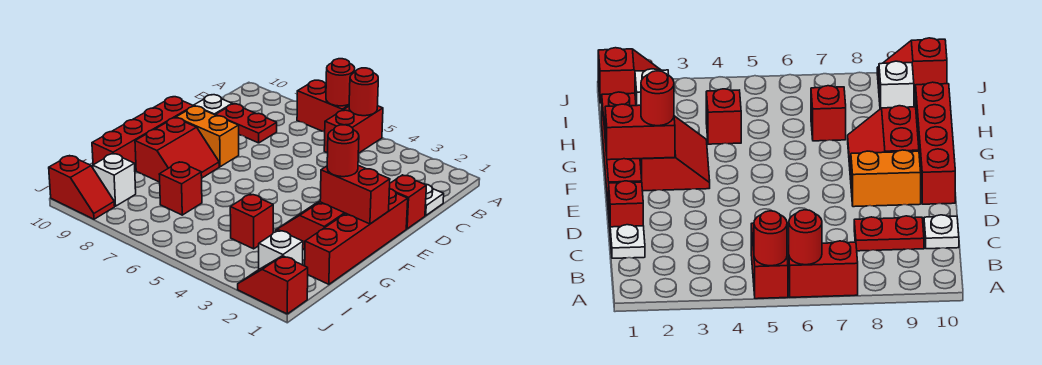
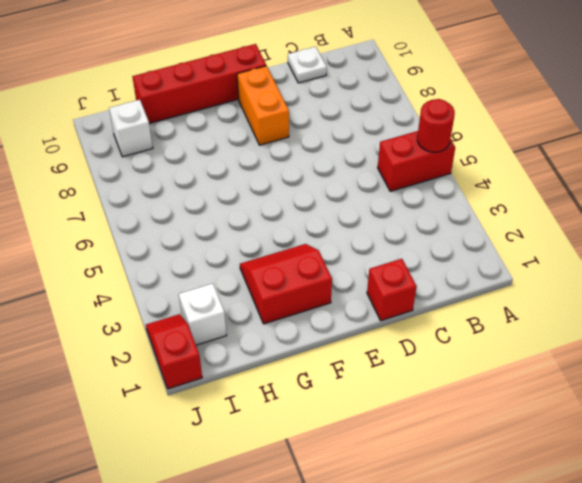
none -> red brick A6:A7 level 1
none -> white plate C1 level 1
none -> red plate C8:C9 level 1

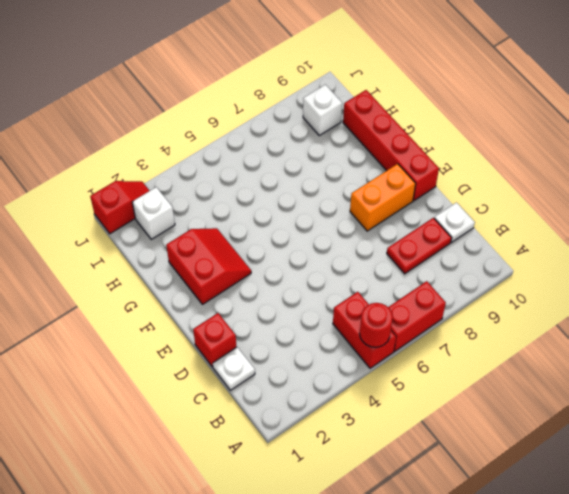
none -> red brick E1:H1 level 1
none -> red slope F8:G9 level 1 top 9
none -> red brick H4 level 1

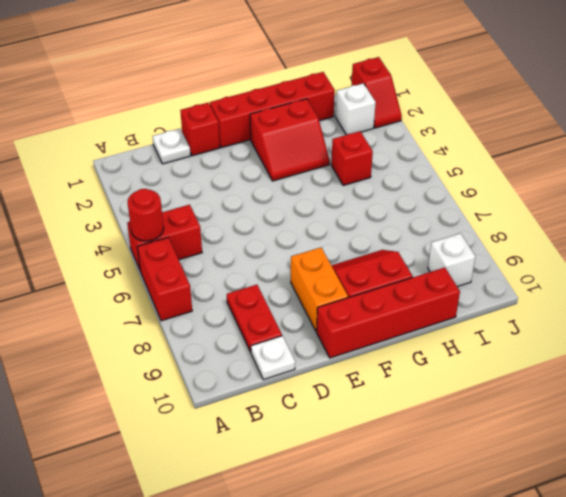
none -> red brick H7 level 1
none -> red slope J9:J10 level 1 top 10
none -> red round brick A6 level 2

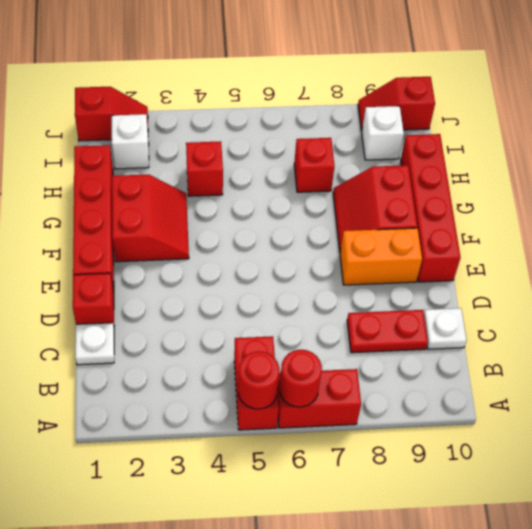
none -> red brick F1:F2 level 2
none -> red round brick F2 level 3

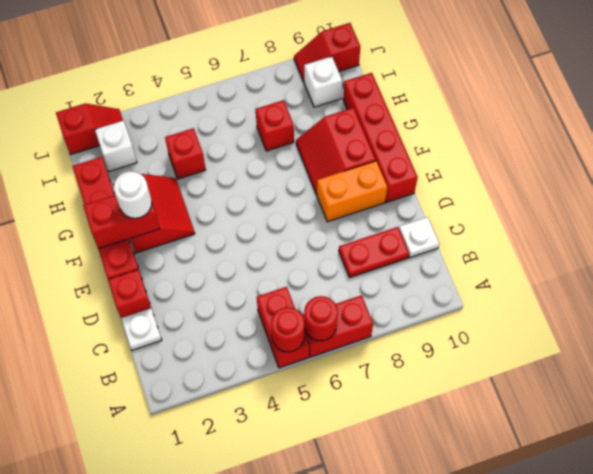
white round brick F2 level 3 -> red round brick F2 level 3

